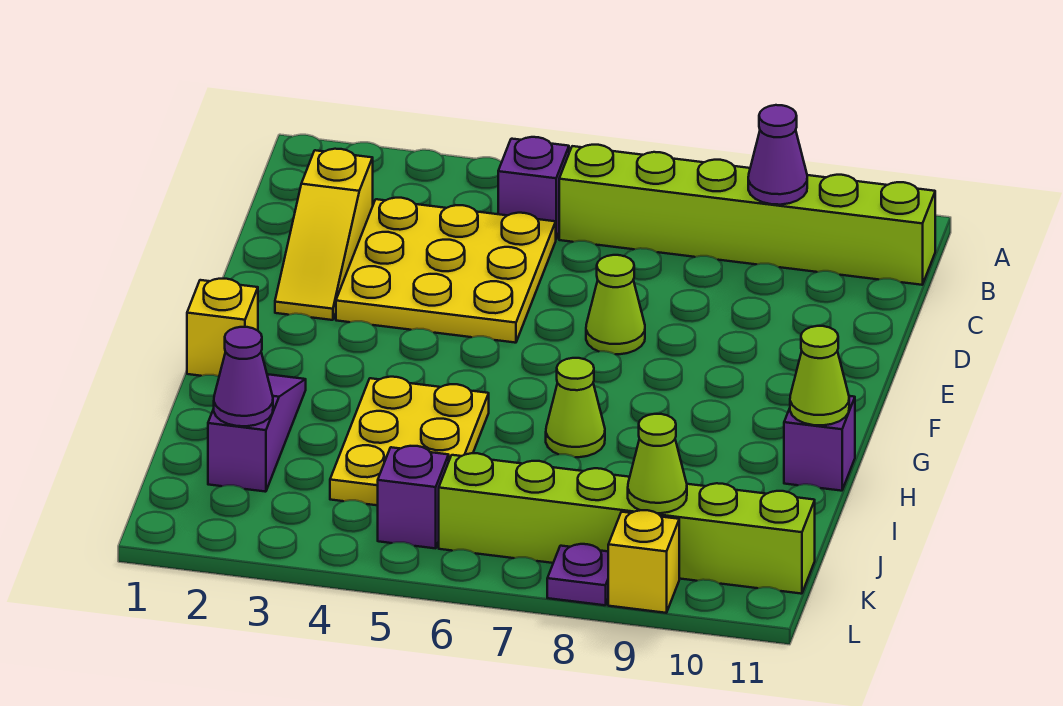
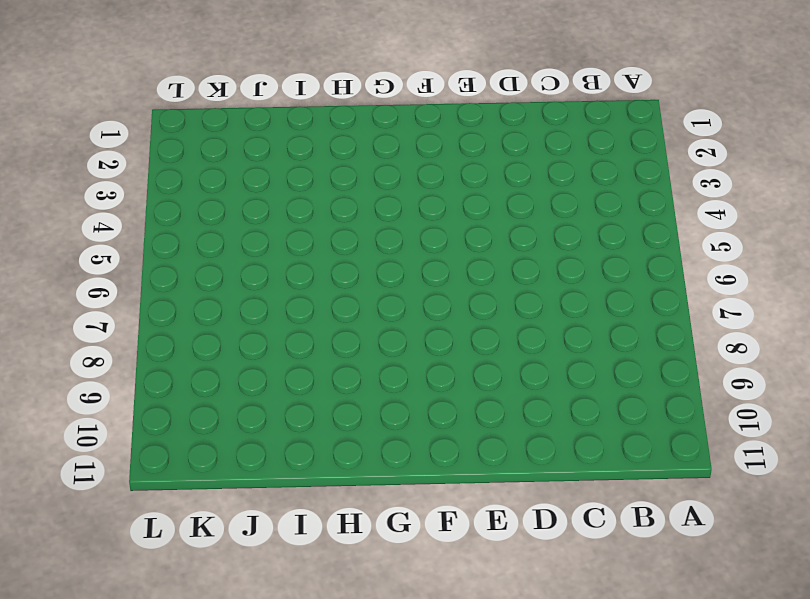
none -> purple brick B5 level 1
none -> lime brick B6:B11 level 1
none -> yellow slope C2:E2 level 1 top C

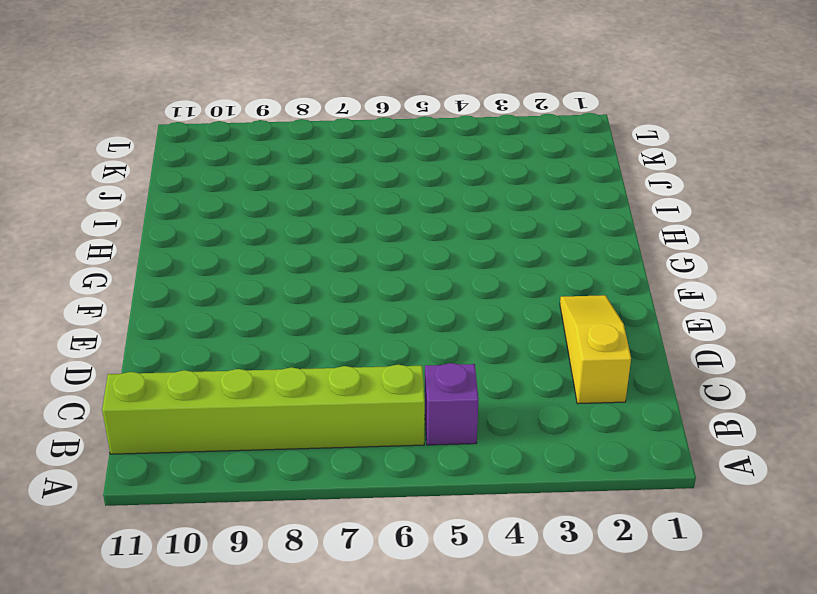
none -> yellow plate C3:E5 level 1
none -> lime cone E7 level 1
none -> yellow brick G1 level 1

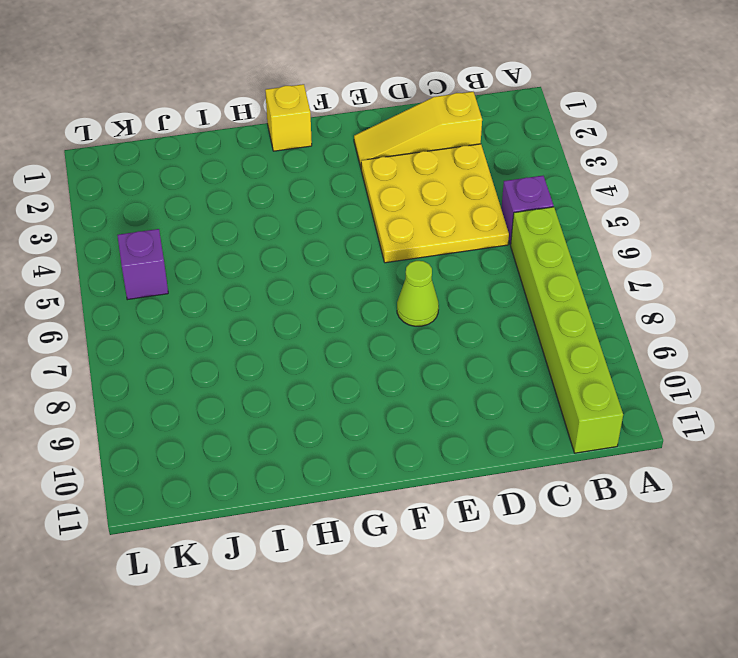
none -> purple slope H2:J2 level 1 top J
none -> yellow plate H4:J5 level 1
none -> lime cone H7 level 1

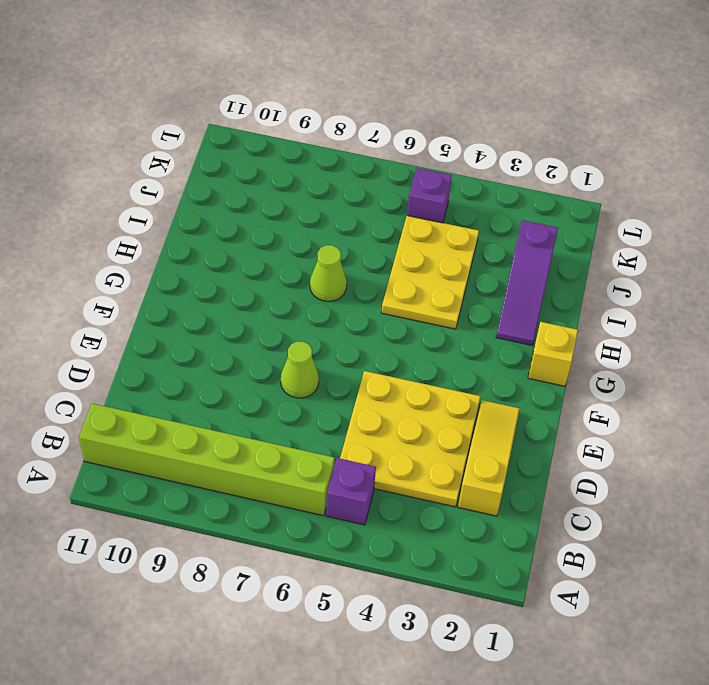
none -> purple brick H11 level 1
none -> lime brick K6:K11 level 1
none -> purple plate L8 level 1

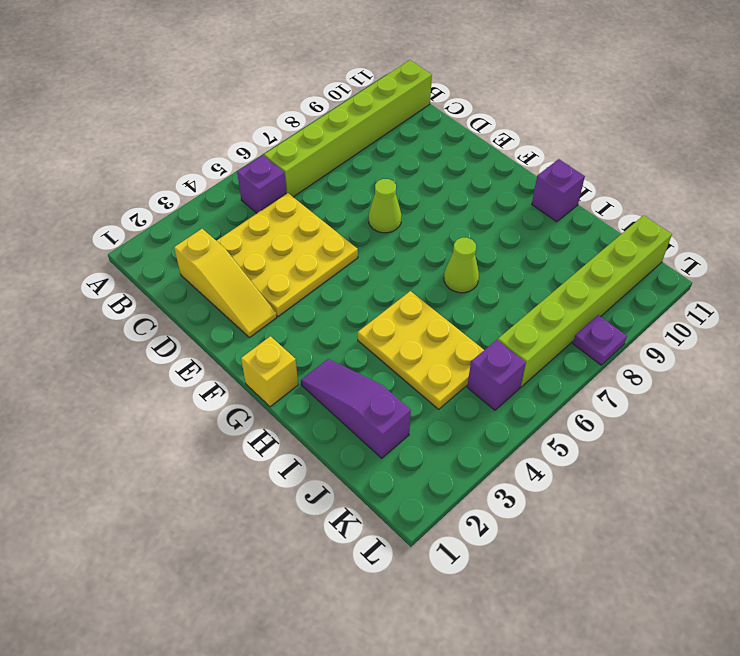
none -> yellow brick L9 level 1
none -> purple cone B9 level 2
none -> lime cone H11 level 2

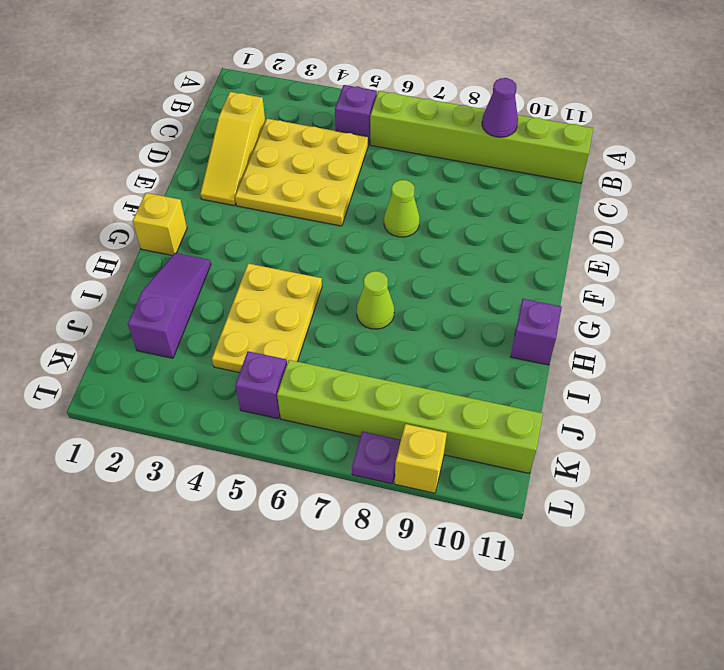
none -> lime cone H11 level 2
none -> purple cone J2 level 2
none -> lime cone K9 level 2

